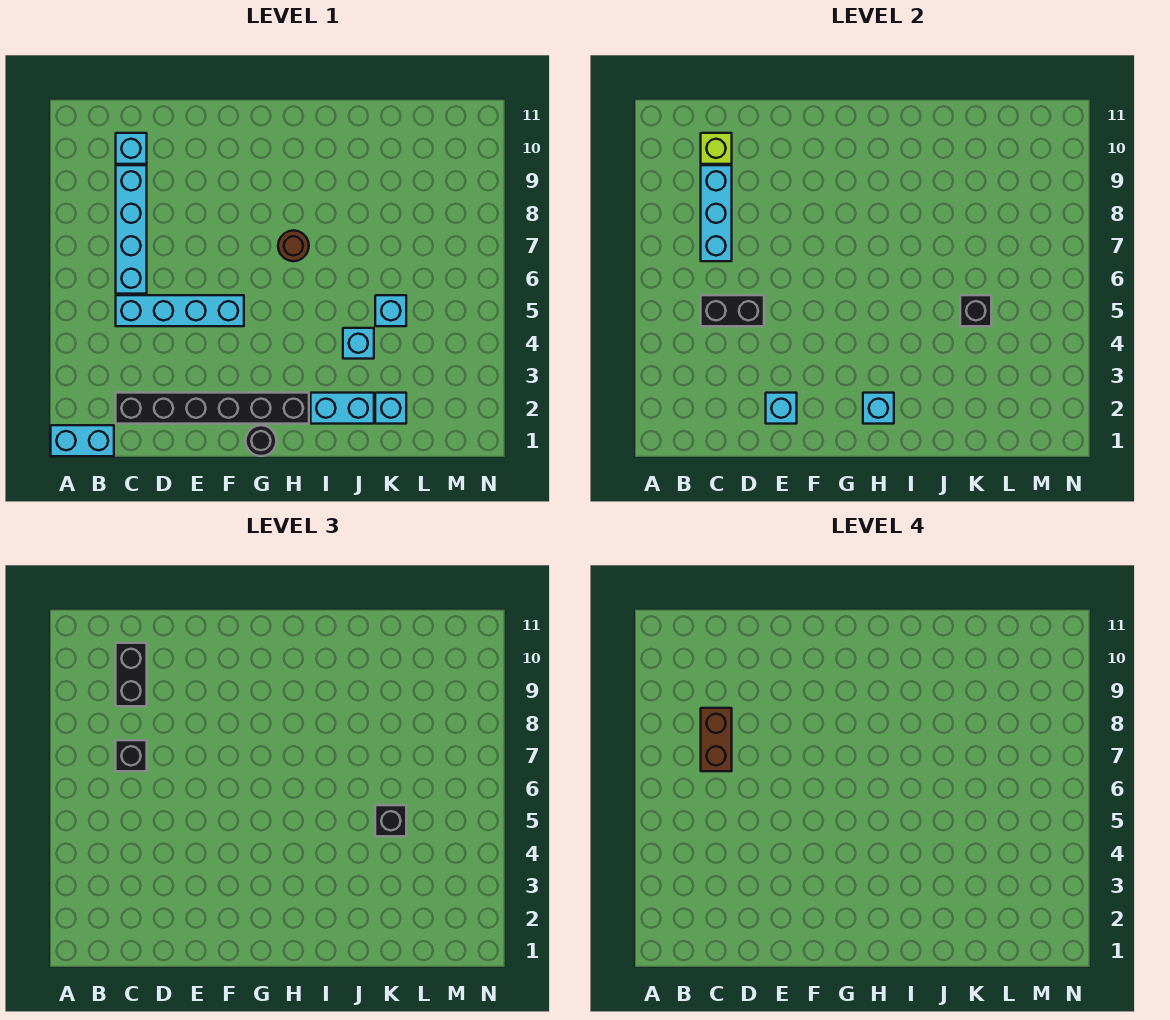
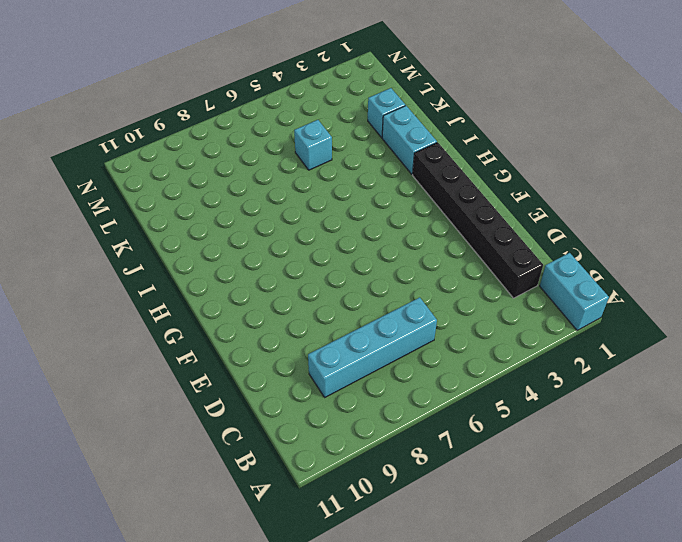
none -> cyan brick C5:F5 level 1
none -> cyan brick C10 level 1
none -> black round brick G1 level 1

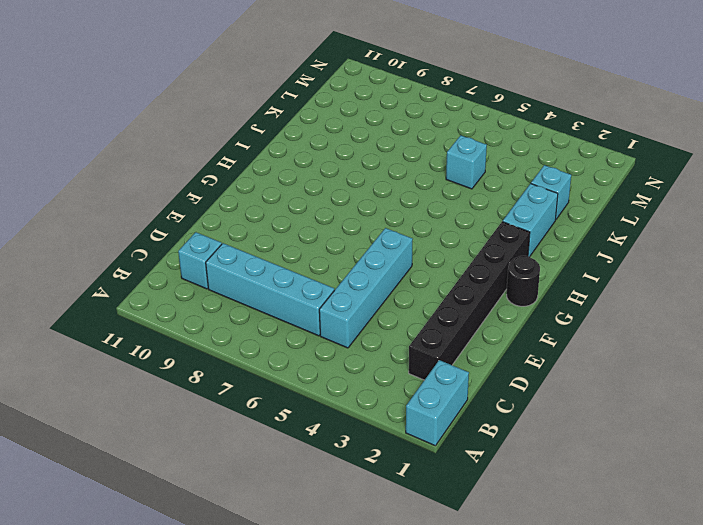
none -> brown round brick H7 level 1
none -> cyan brick J4 level 1
none -> black brick C5:D5 level 2

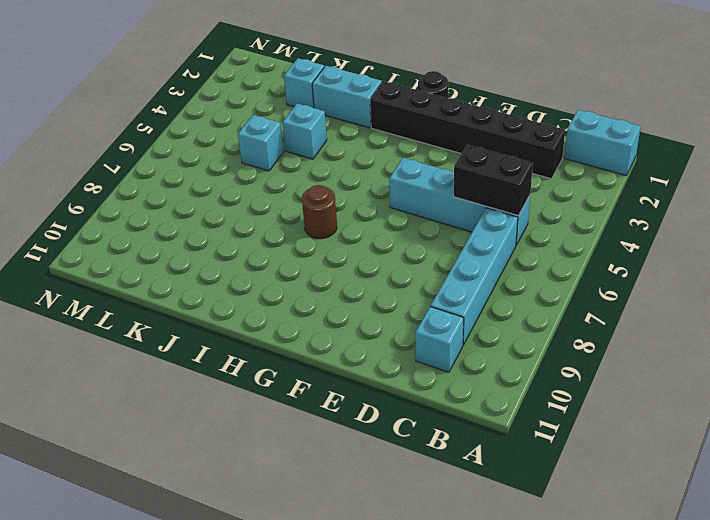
none -> cyan brick C7:C9 level 2
none -> lime brick C10 level 2
none -> cyan brick E2 level 2

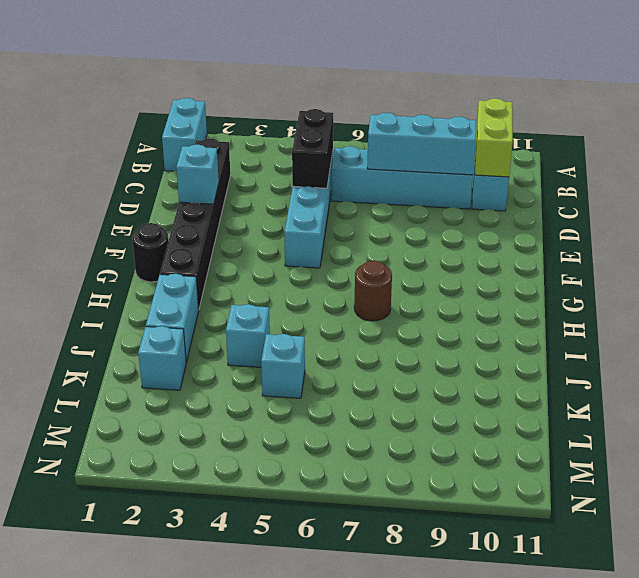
lime brick B10:C10 level 2 -> lime brick C10 level 2
none -> cyan brick H2 level 2
none -> black brick K5 level 2
none -> black brick C7 level 3

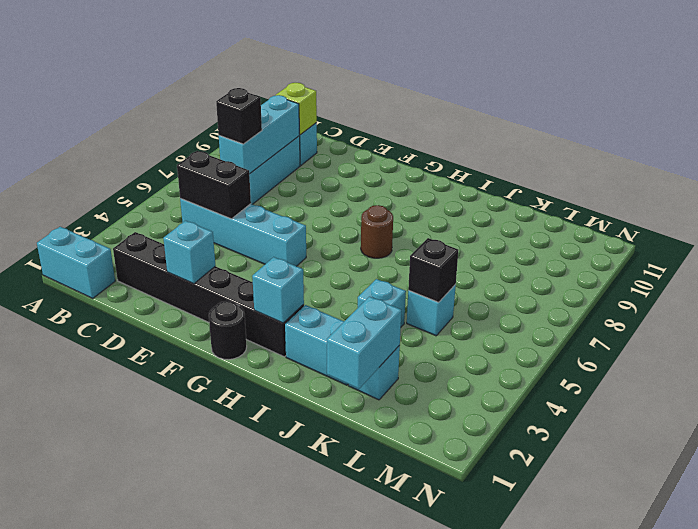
cyan brick K1:K2 level 2 -> none
none -> black brick C9:C10 level 3
none -> black brick K5 level 3
none -> brown brick C7:C8 level 4

